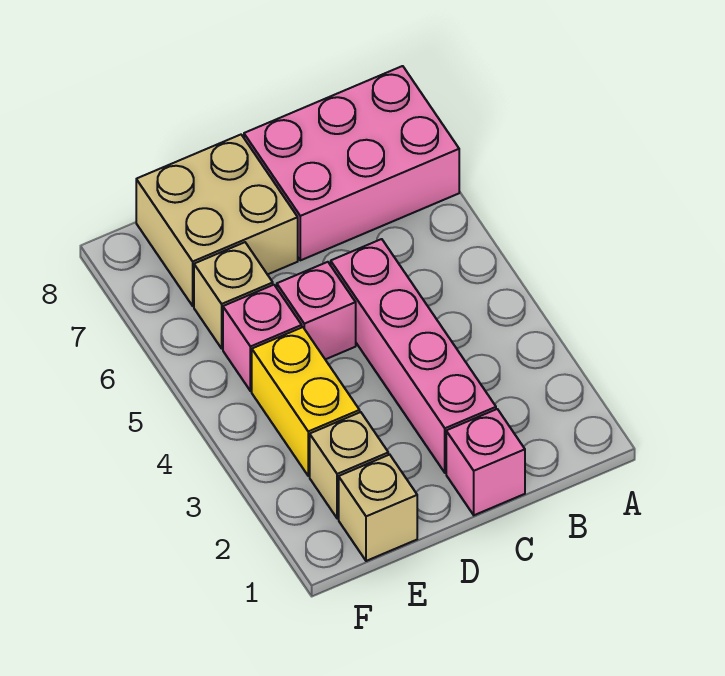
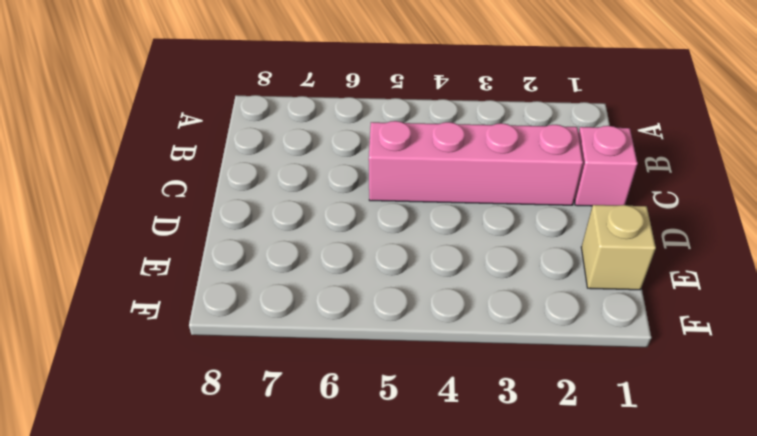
none -> pink brick A7:C8 level 1
none -> pink brick D5 level 1

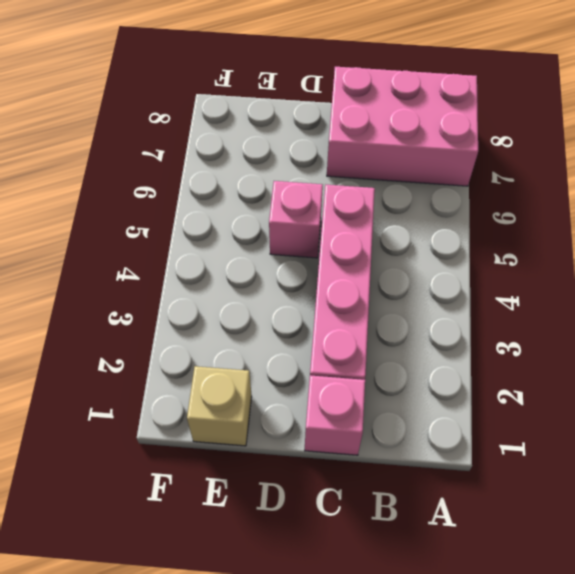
none -> tan brick D7:E8 level 1
none -> tan brick E2 level 1

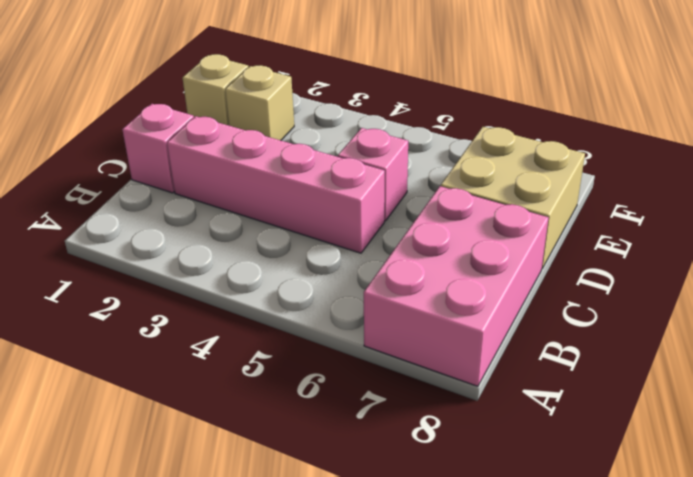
none -> yellow brick E3:E4 level 1
none -> pink brick E5 level 1

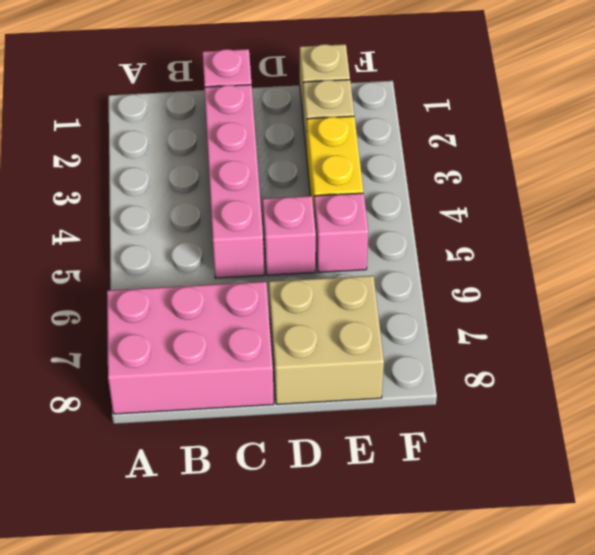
none -> tan brick E6 level 1

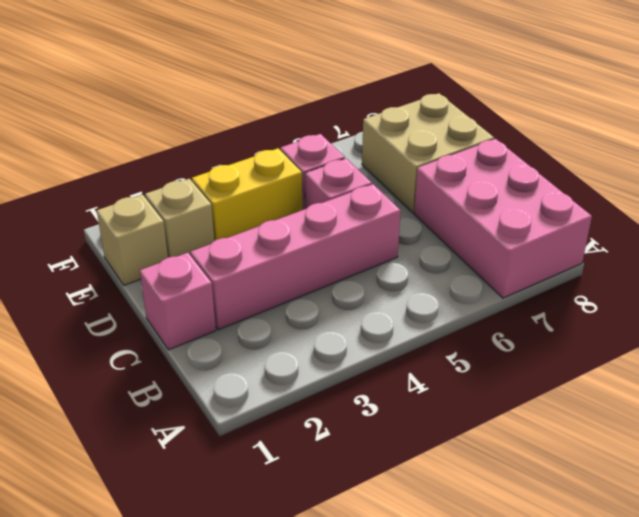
none -> tan brick E6 level 1

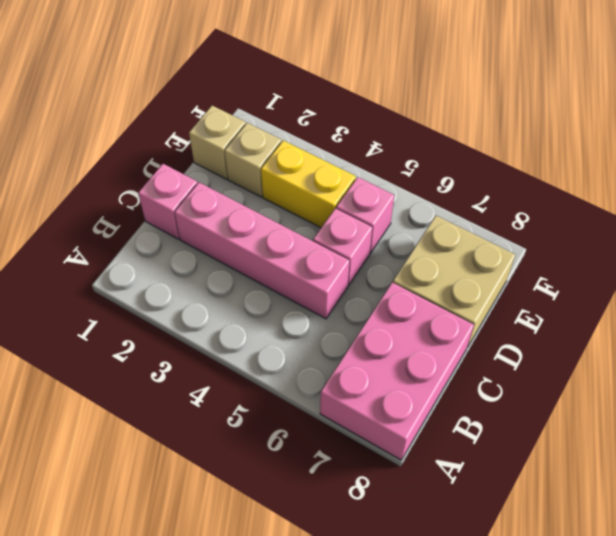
none -> tan brick E6 level 1

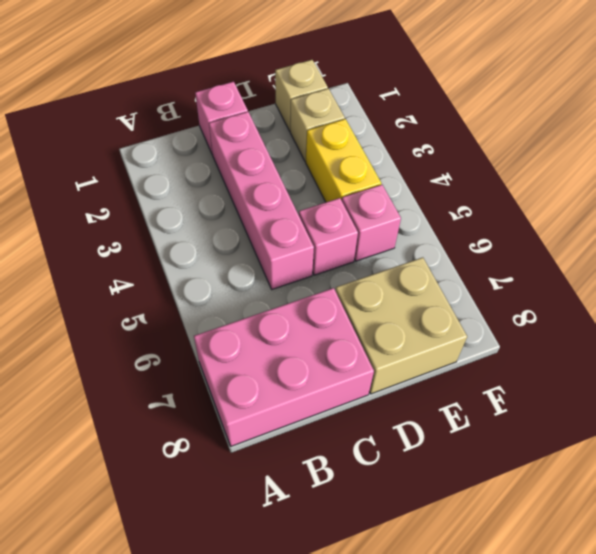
none -> tan brick E6 level 1

